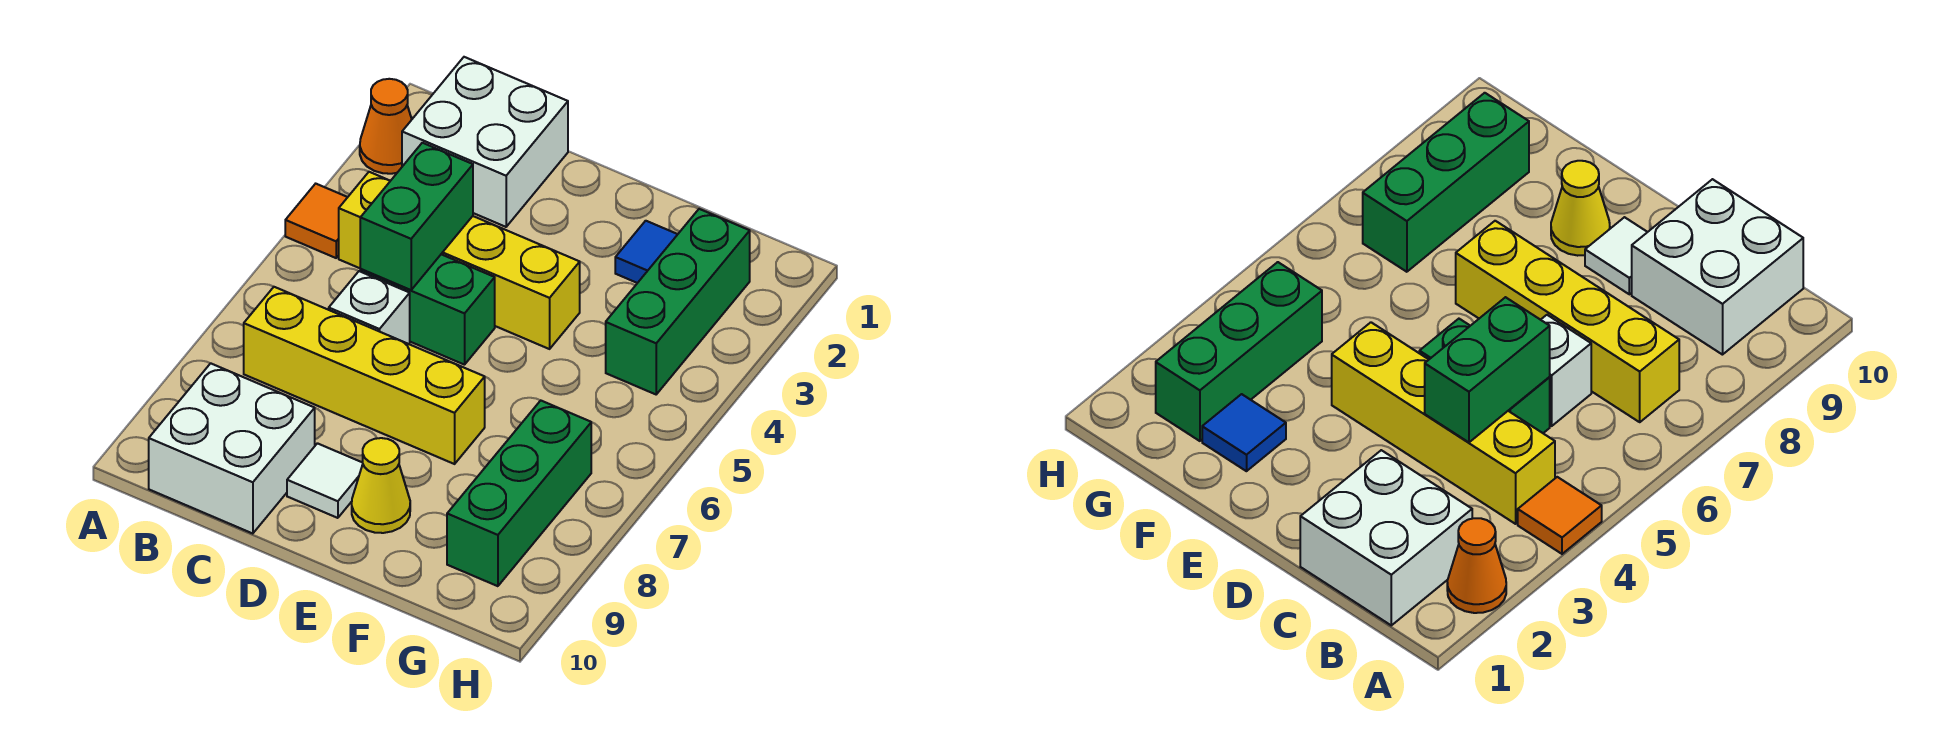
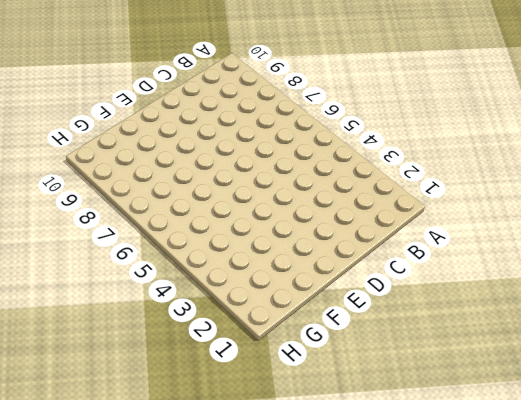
none -> orange cone A2 level 1
none -> orange tile A4 level 1
none -> white brick B1:C2 level 1

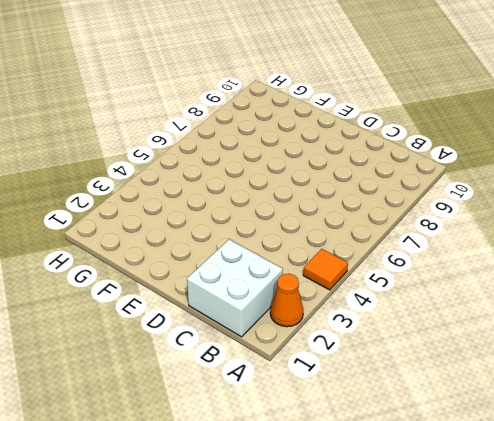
none -> yellow brick B4:E4 level 1
none -> yellow brick B7:E7 level 1
none -> white brick B9:C10 level 1

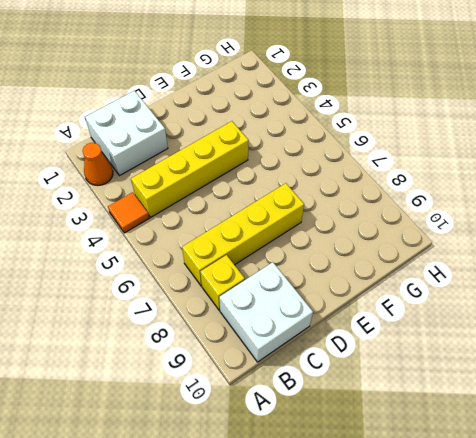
yellow brick B8 level 1 -> none
none -> green brick C5:D5 level 1
none -> white brick C6 level 1
none -> white tile D9 level 1

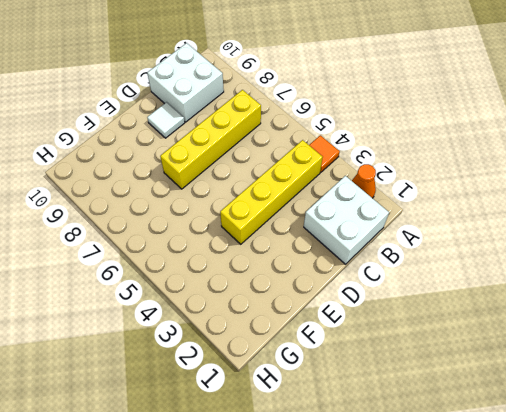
none -> green brick C5:D5 level 1
none -> white brick C6 level 1
none -> yellow cone E9 level 1

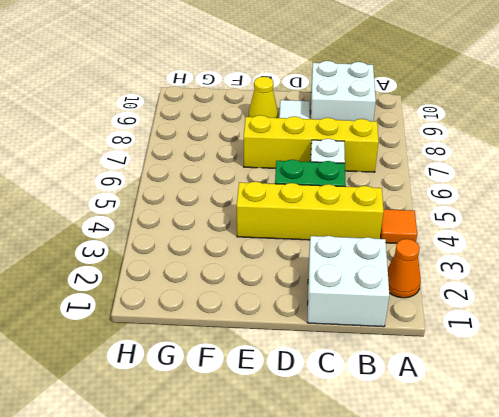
none -> blue tile F2 level 1
none -> green brick G2:G4 level 1
none -> green brick G7:G9 level 1

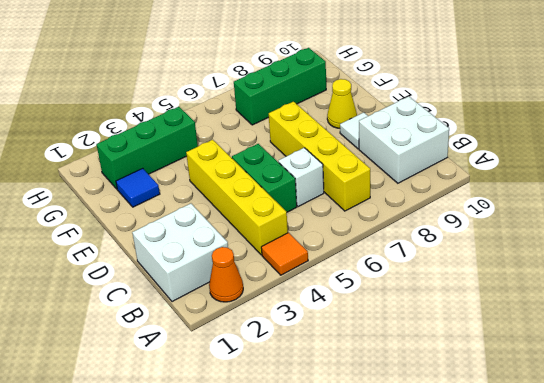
none -> green brick C4:C5 level 2

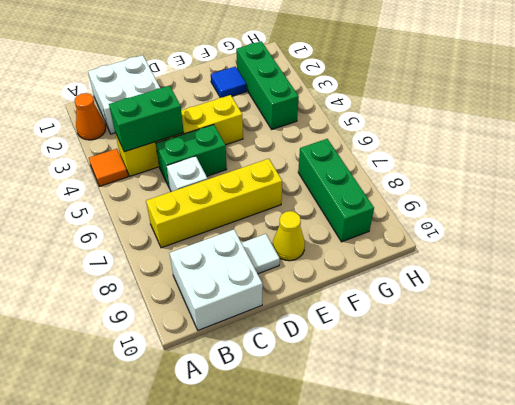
green brick B4:C4 level 2 -> green brick C4:C5 level 2

